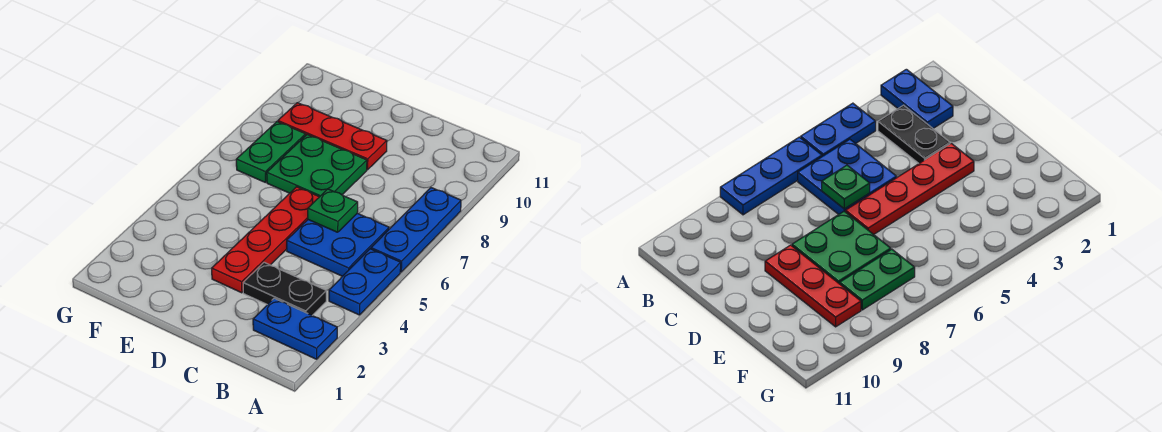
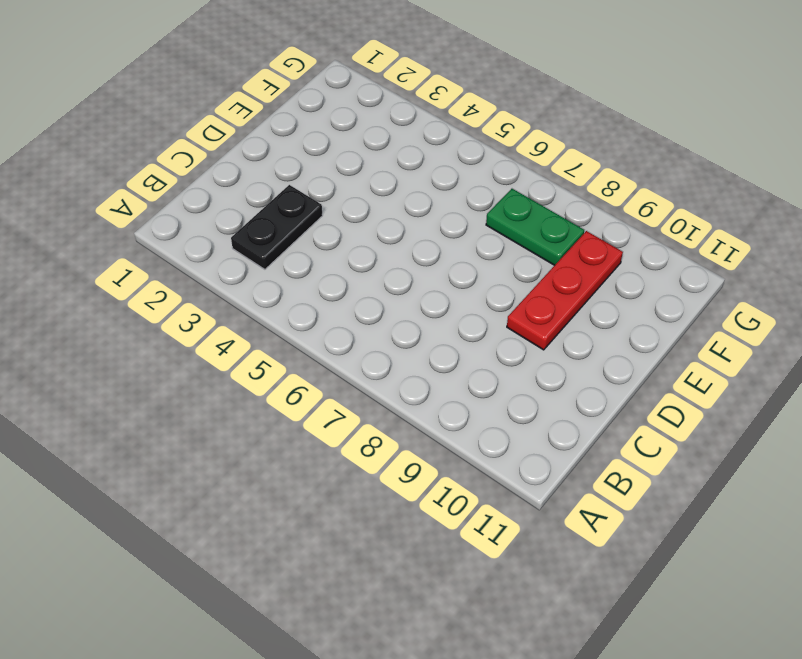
none -> blue plate A2:B2 level 1
none -> blue plate A4:A5 level 1

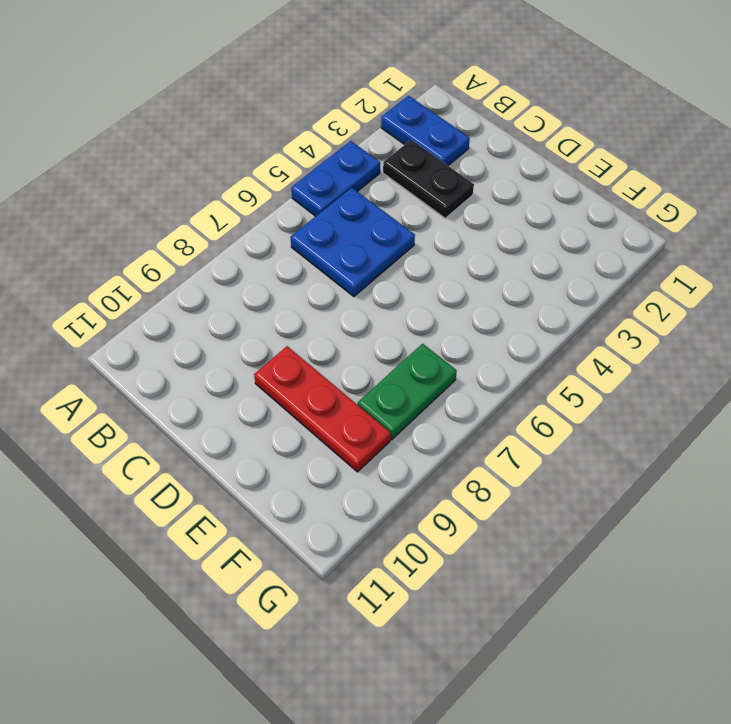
none -> blue plate A6:A8 level 1
none -> red plate D3:D6 level 1

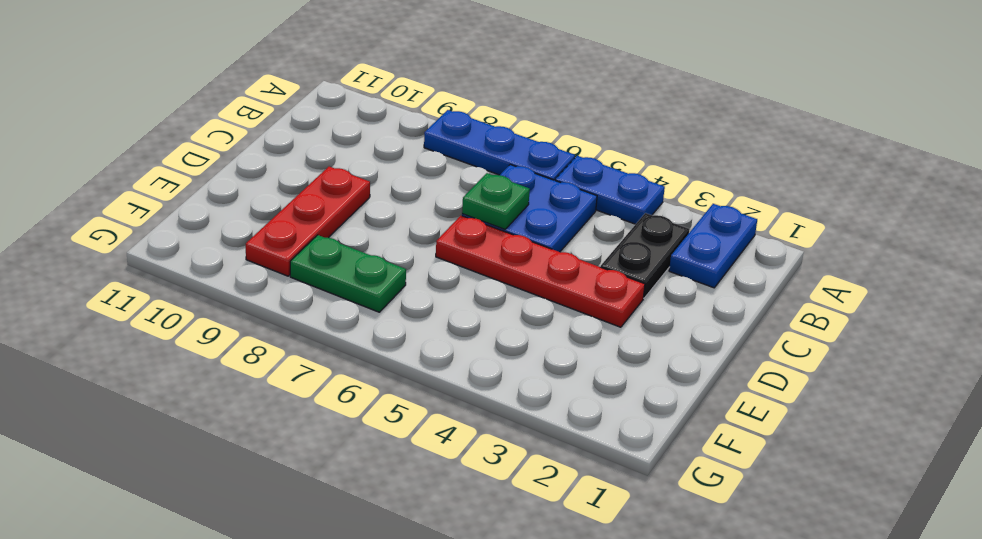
none -> green plate D7:E8 level 1

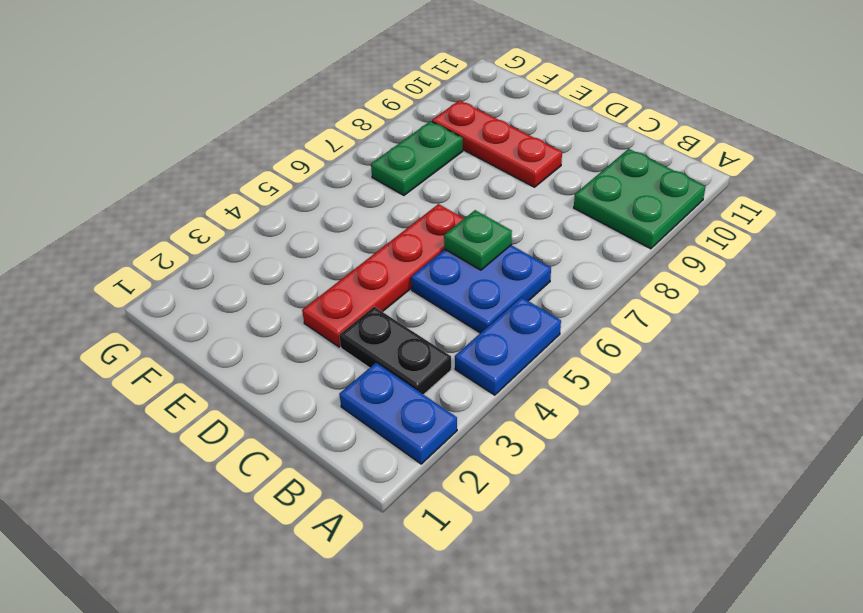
green plate A9:B10 level 1 -> green plate D7:E8 level 1
none -> blue plate A6:A8 level 1

